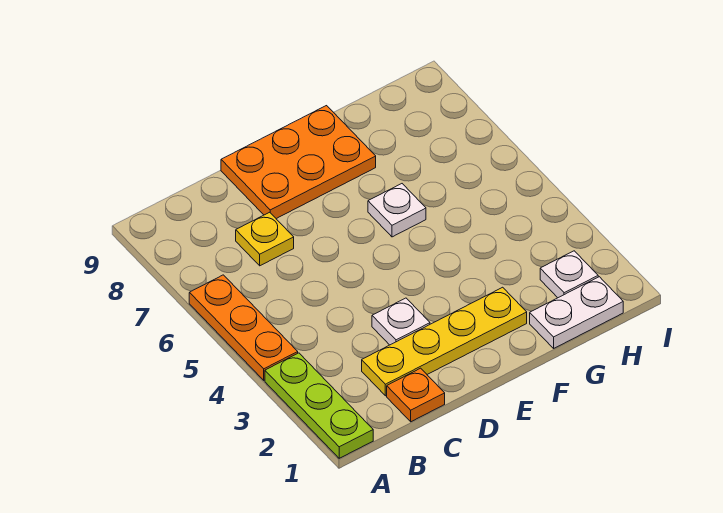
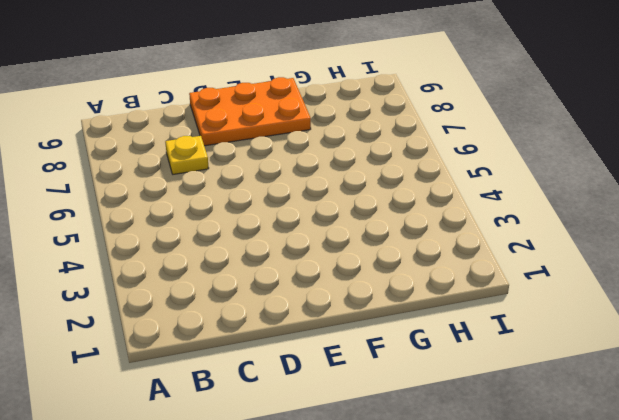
none -> lime plate A1:A3 level 1
none -> orange plate A4:A6 level 1

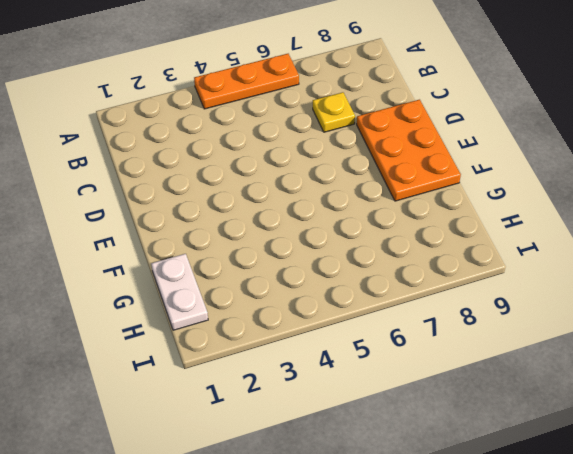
none -> lime plate A1:A3 level 1
none -> orange plate C1 level 1

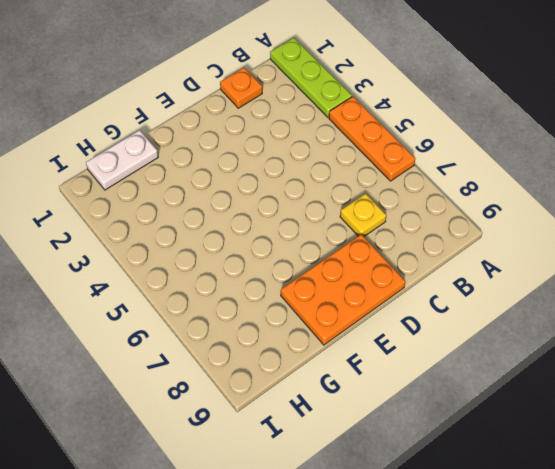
none -> yellow plate C2:F2 level 1
none -> white plate D3 level 1

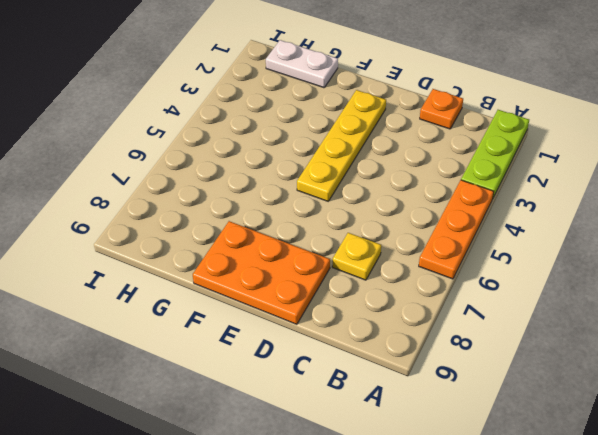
yellow plate E2:E5 level 1 -> yellow plate C2:F2 level 1
none -> white plate D3 level 1
none -> white plate F6 level 1

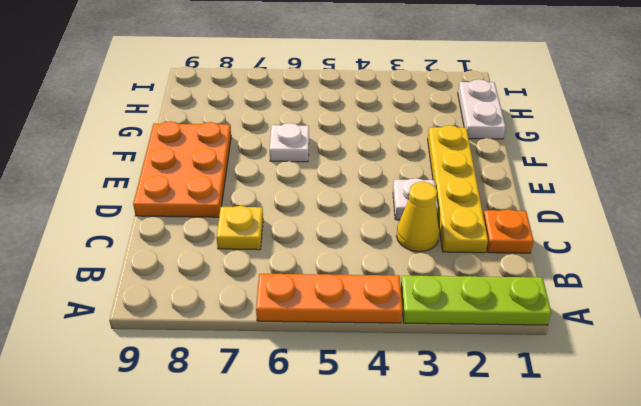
yellow cone C3 level 1 -> none
none -> white plate H2 level 1

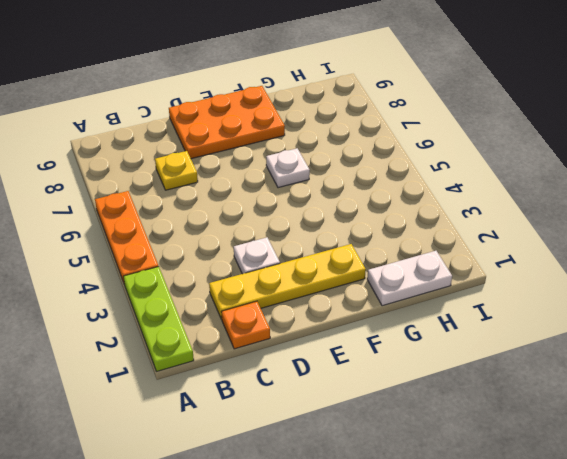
none -> white plate H2 level 1

